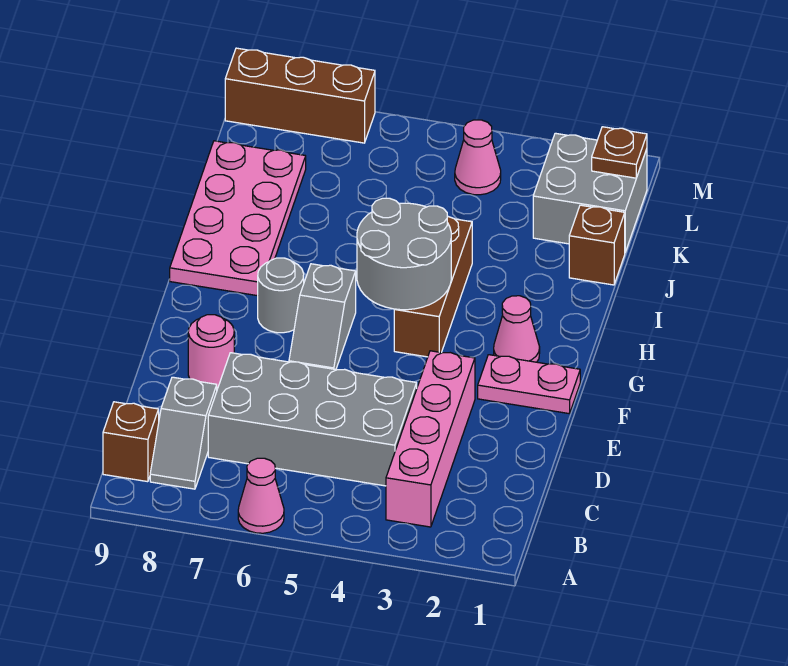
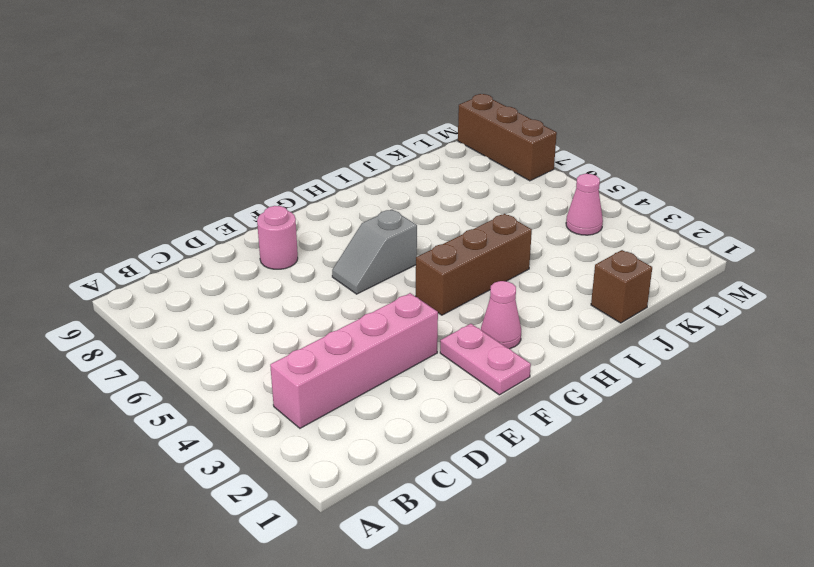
none -> pink cone A6 level 1
none -> grey slope B8:C8 level 1 top C
none -> brown brick B9 level 1

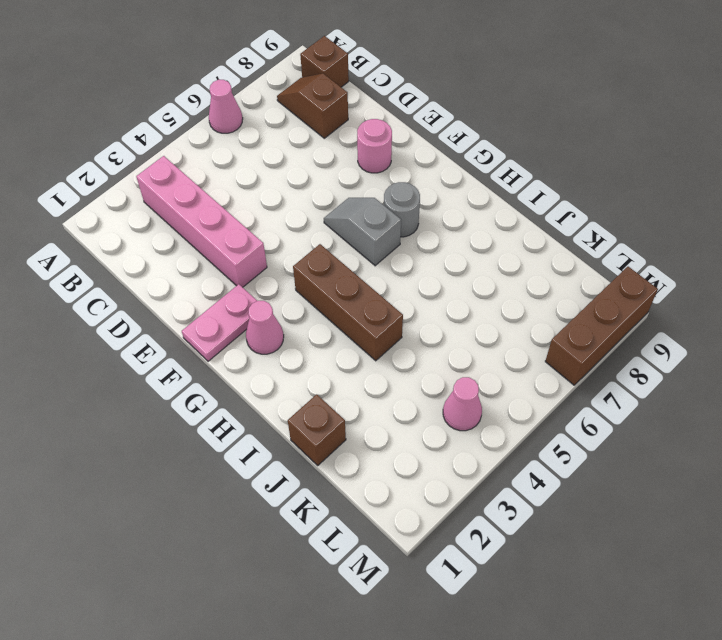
brown slope B8:C8 level 1 top C -> grey slope B8:C8 level 1 top C
none -> grey brick C4:D7 level 1
none -> pink plate H8:K9 level 1
none -> grey brick K1:L2 level 1

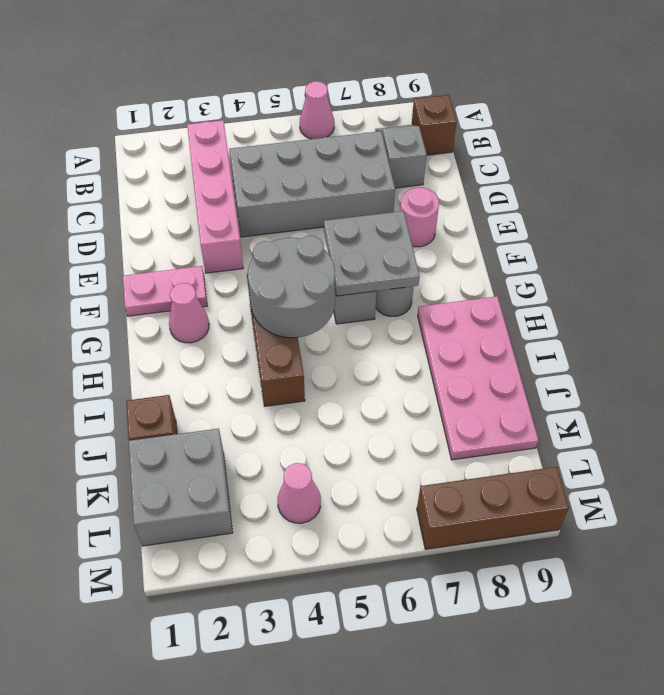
grey plate F6:G7 level 2 -> none
none -> brown plate L1 level 2

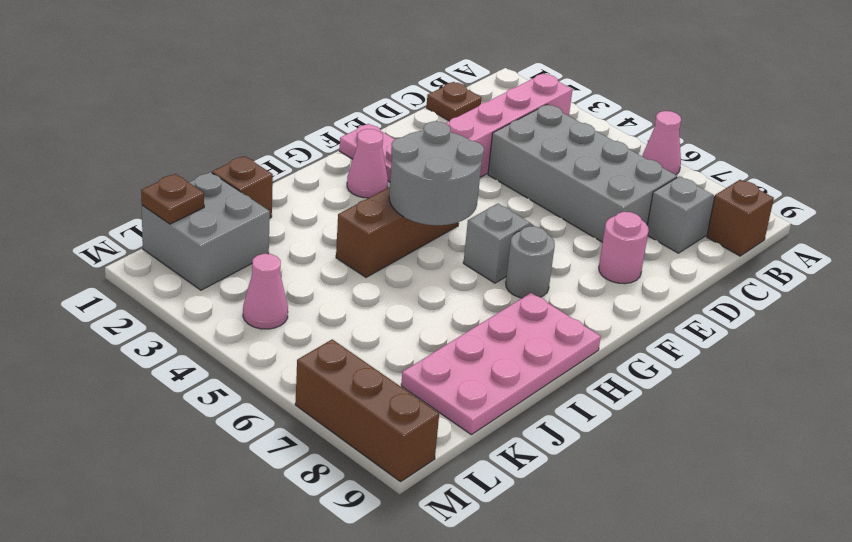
brown plate C1 level 1 -> none

